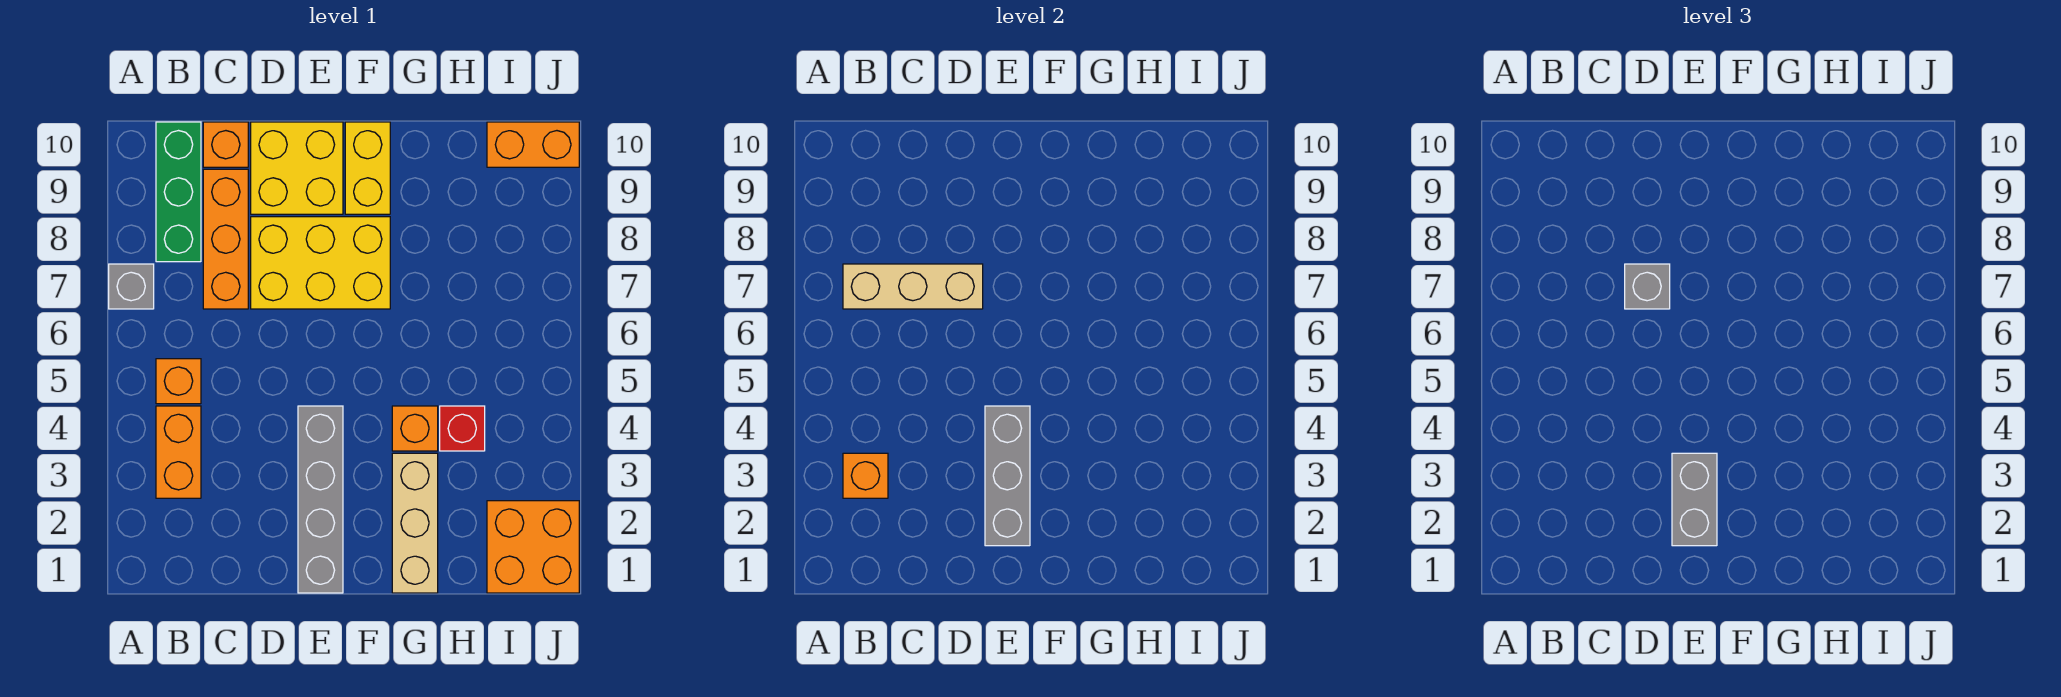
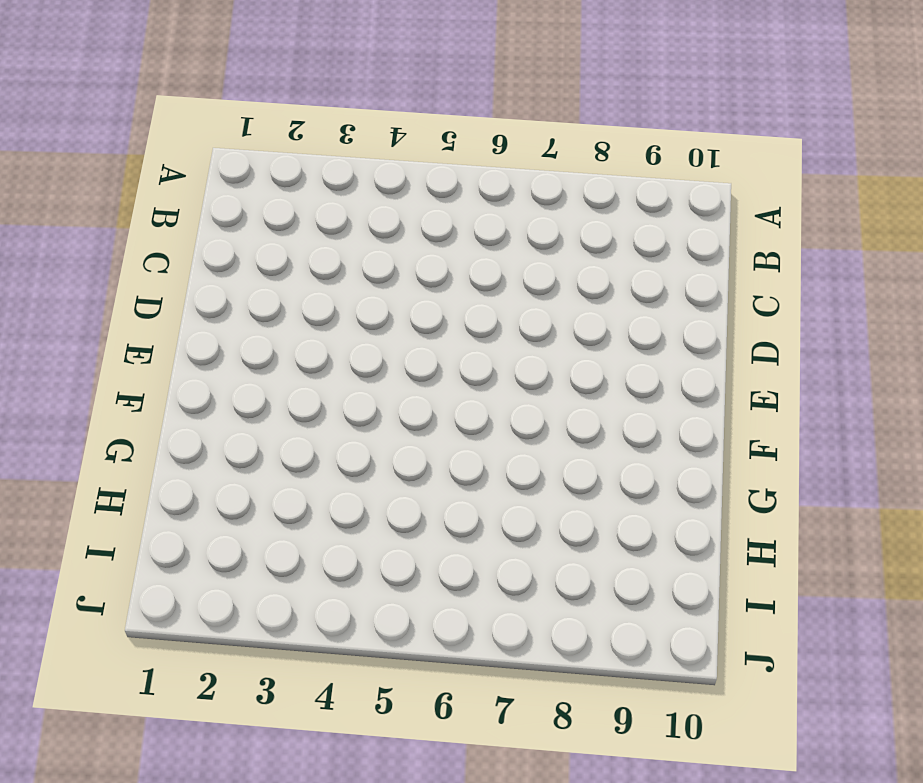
none -> grey brick A7 level 1
none -> orange brick B3:B4 level 1
none -> orange brick B5 level 1

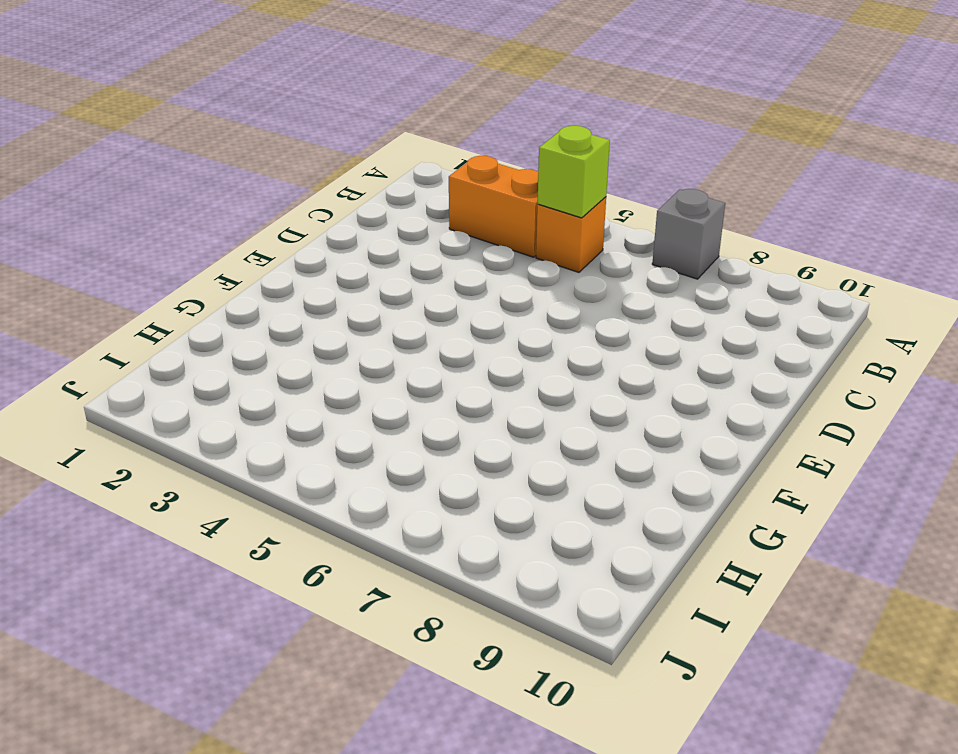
lime brick B5 level 2 -> none
none -> green brick B8:B10 level 1
none -> orange brick C7:C9 level 1
none -> orange brick C10 level 1

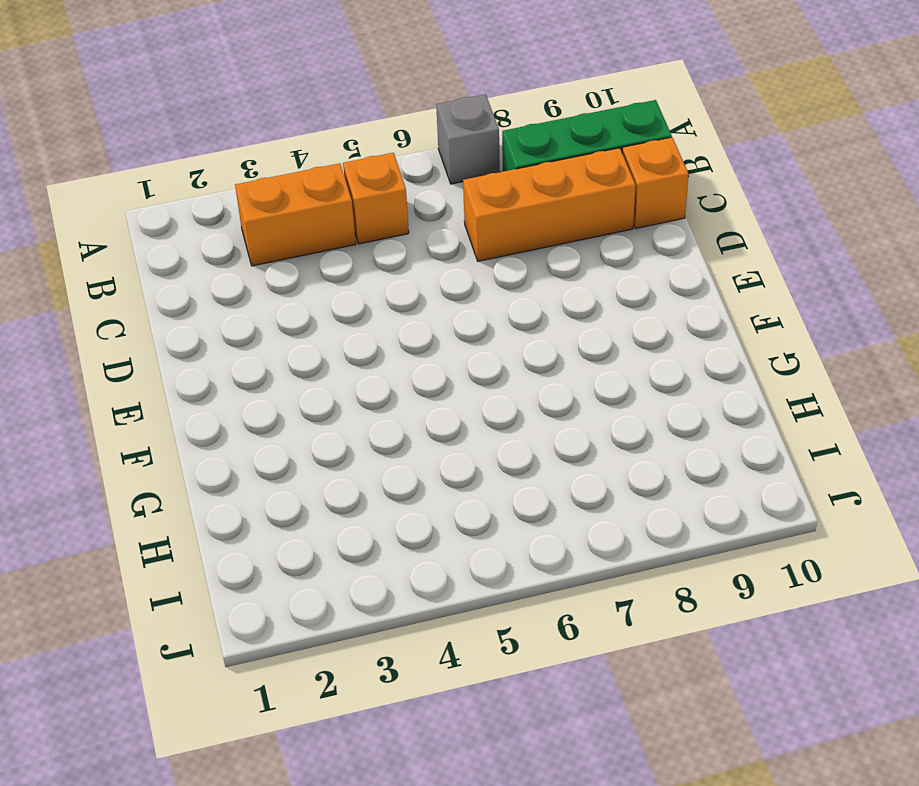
none -> yellow brick D7:F8 level 1
none -> yellow brick D9:E10 level 1
none -> grey brick E1:E4 level 1

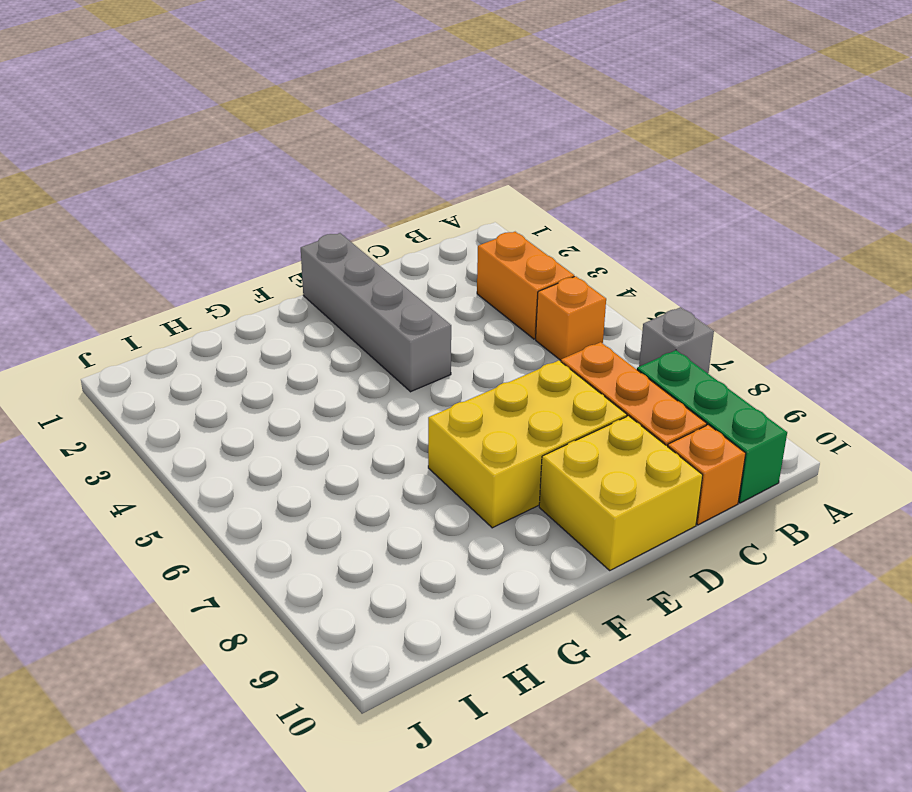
none -> yellow brick F9:F10 level 1
none -> tan brick G1:G3 level 1
none -> orange brick G4 level 1

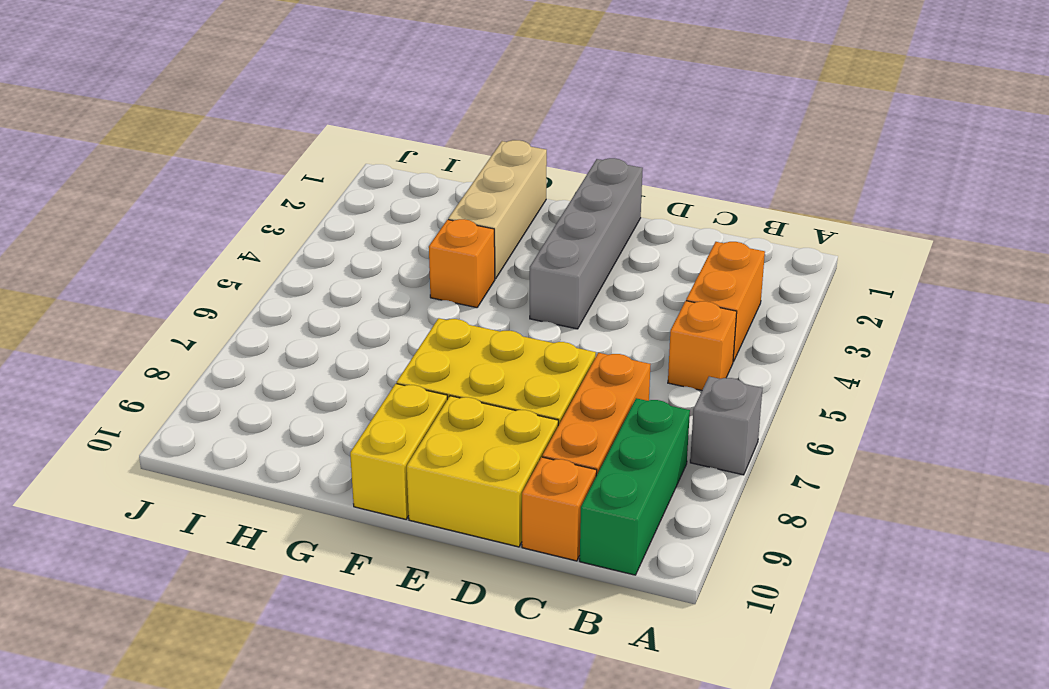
none -> red brick H4 level 1
none -> orange brick I1:J2 level 1
none -> orange brick I10:J10 level 1

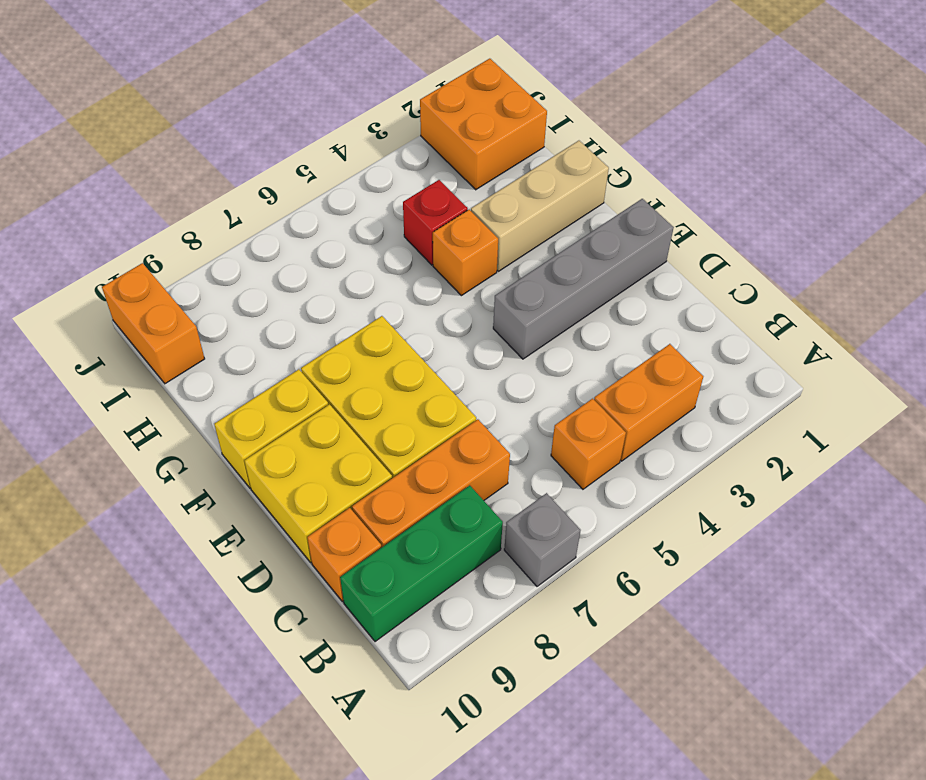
none -> orange brick B3 level 2
none -> tan brick B7:D7 level 2
none -> grey brick E2:E4 level 2

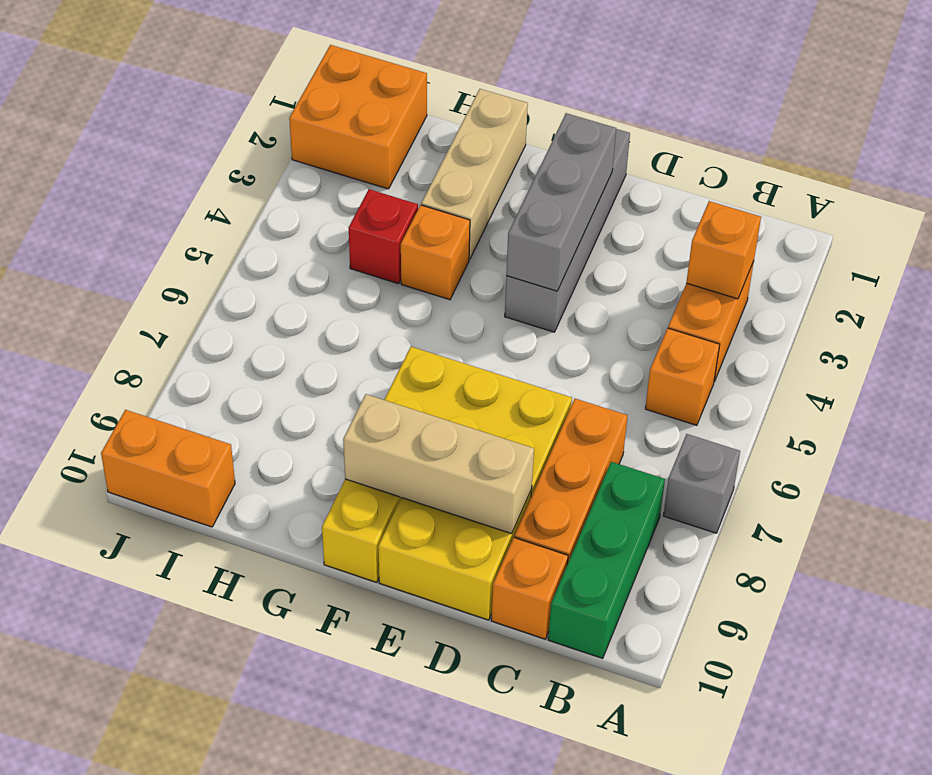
tan brick D9:F9 level 2 -> tan brick B7:D7 level 2
none -> grey brick D7 level 3
none -> grey brick E2:E3 level 3

